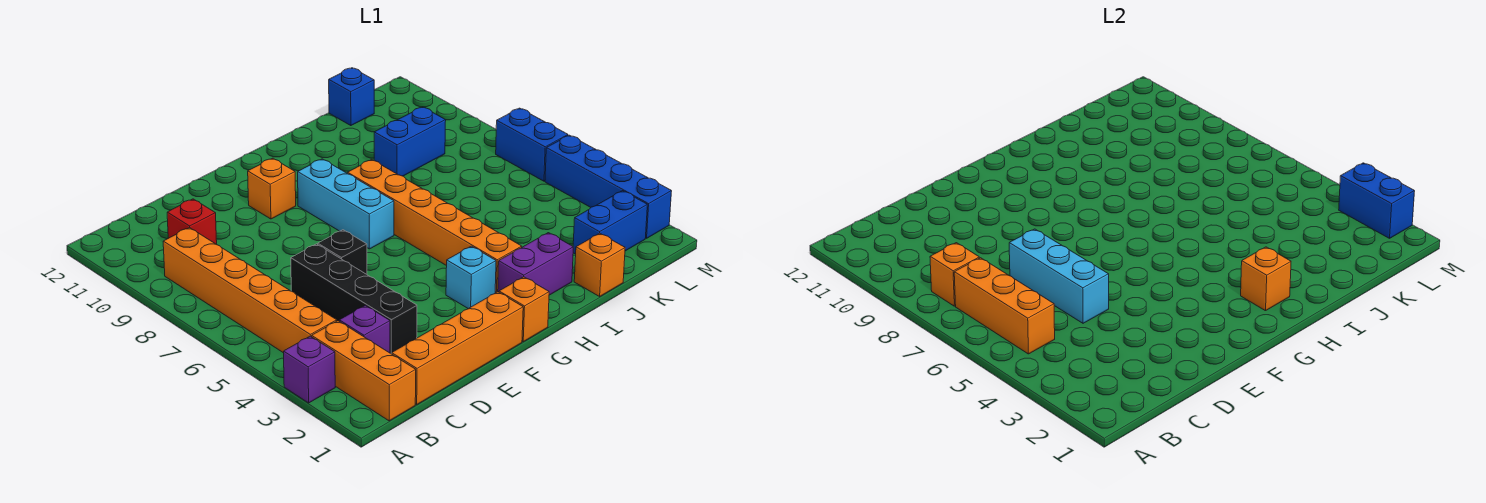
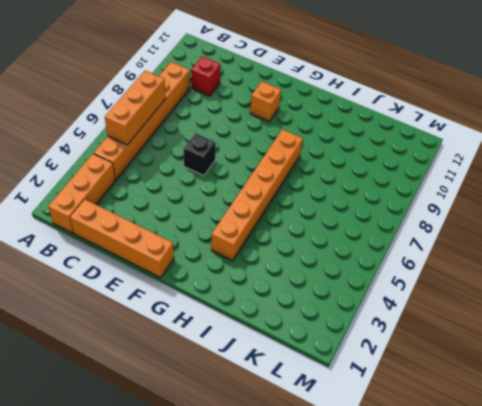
none -> purple brick A3 level 1
none -> purple brick C3 level 1
none -> black brick D3:D6 level 1

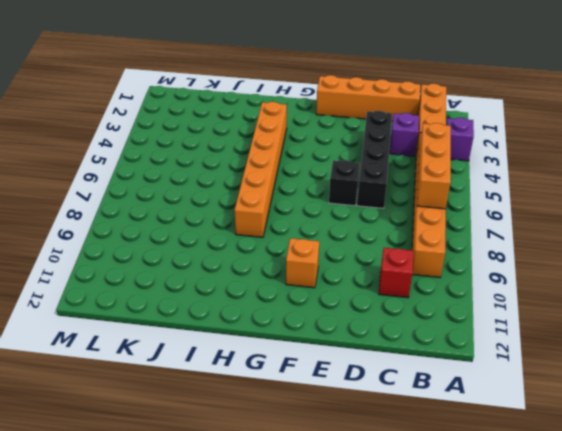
none -> orange brick G1 level 1
none -> cyan brick G3 level 1
none -> cyan brick G7:G9 level 1

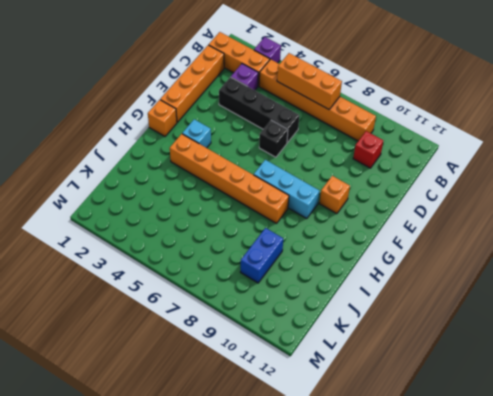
none -> purple brick H2:I2 level 1
none -> orange brick J1 level 1
none -> blue brick K2:L2 level 1

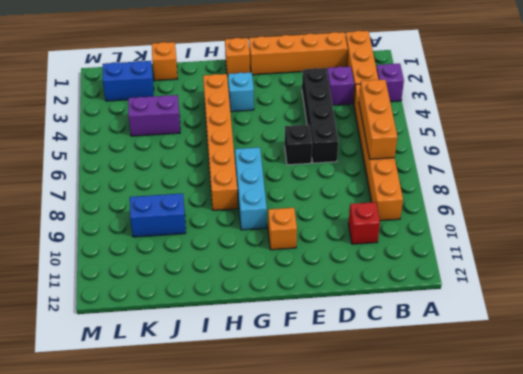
purple brick J4:K4 level 1 -> purple brick H2:I2 level 1
none -> blue brick K12 level 1
none -> blue brick M2:M5 level 1
none -> blue brick M6:M7 level 1

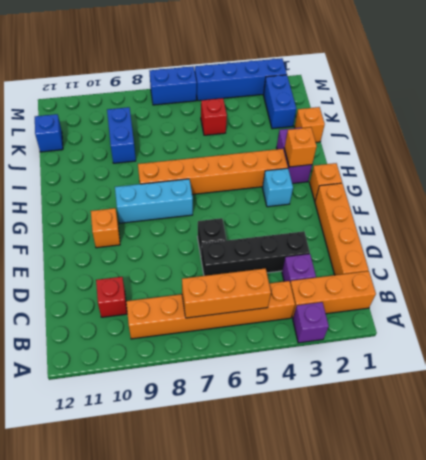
red brick K5 level 1 -> none
none -> orange brick B8 level 2
none -> cyan brick D5:D7 level 2
none -> blue brick M2:M3 level 2

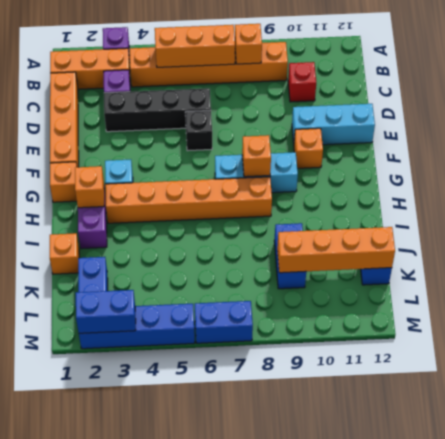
cyan brick E10:E12 level 1 -> cyan brick D5:D7 level 2
orange brick G8 level 2 -> none
orange brick K9:K12 level 2 -> none

